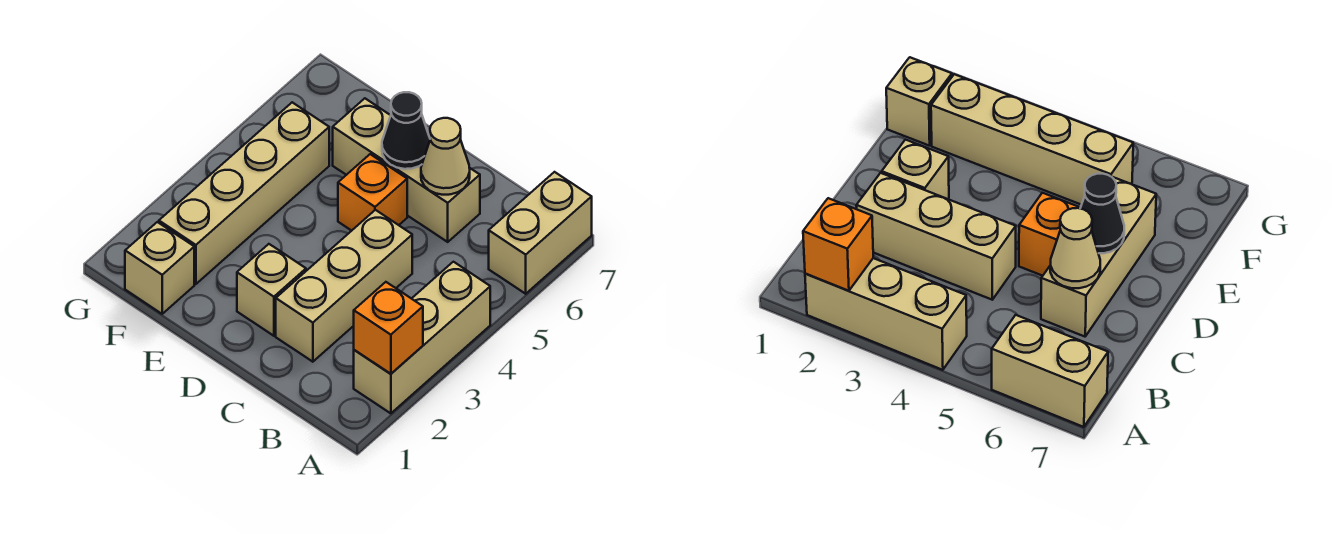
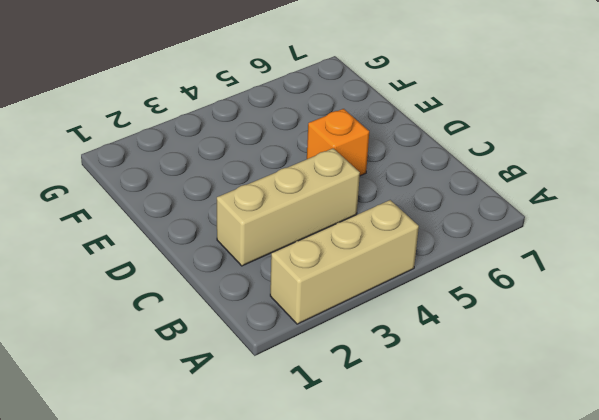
none -> tan brick A6:A7 level 1
none -> tan brick C6:E6 level 1

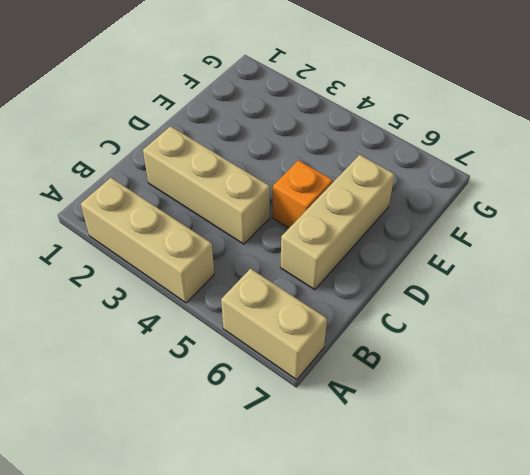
none -> tan brick D2 level 1
none -> tan brick F1 level 1

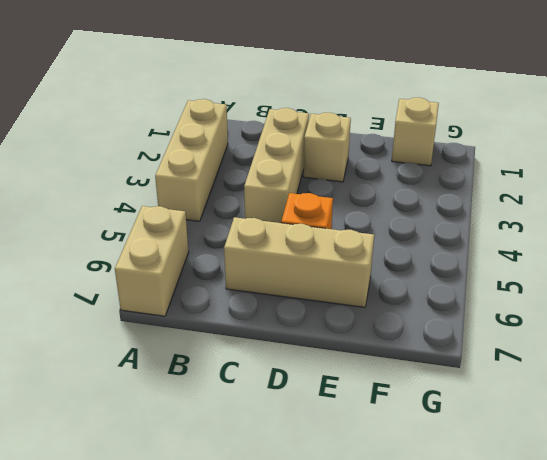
none -> tan brick F2:F5 level 1
none -> orange brick A2 level 2

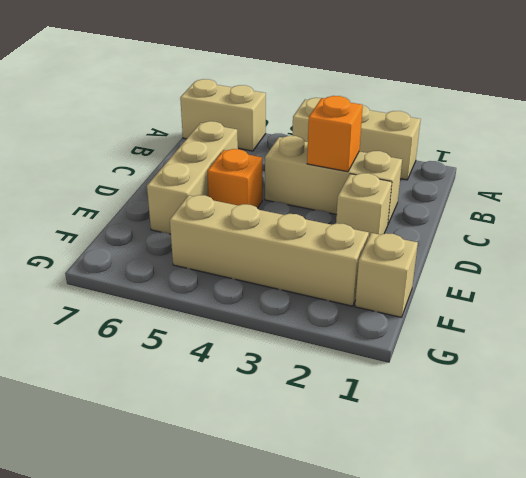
orange brick C3 level 2 -> orange brick A2 level 2
none -> tan cone C6 level 2
none -> black cone D6 level 2

